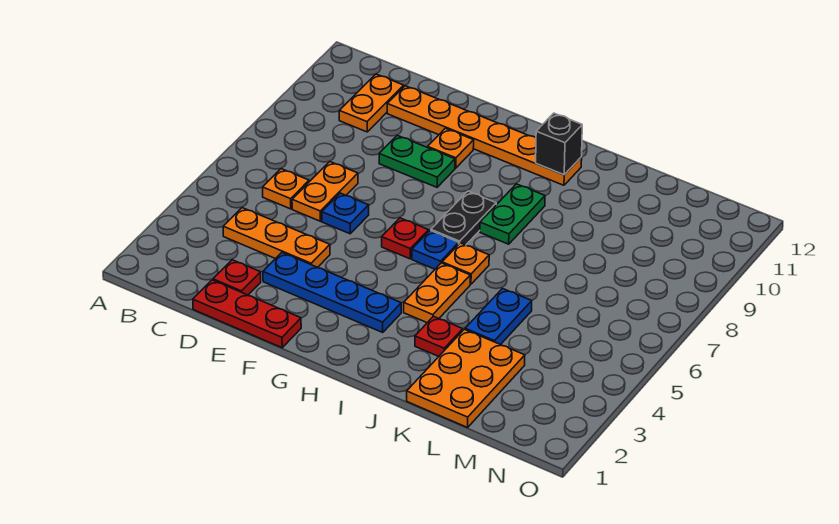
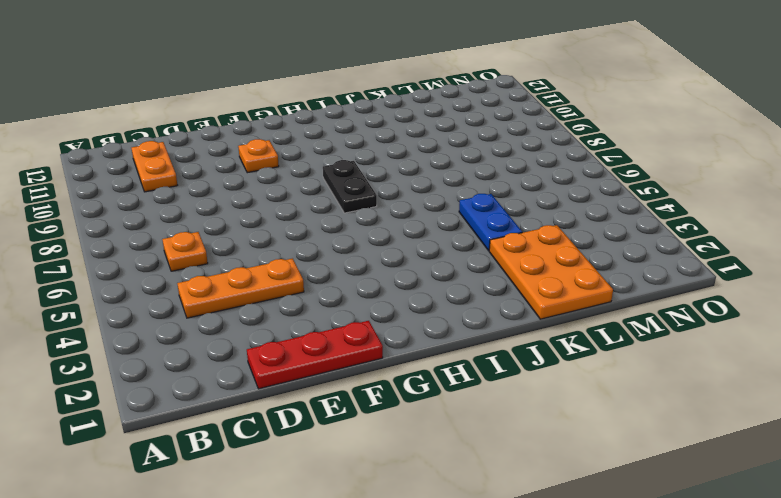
none -> red plate D2 level 1
none -> orange plate D6:D7 level 1
none -> orange plate D11:I11 level 1

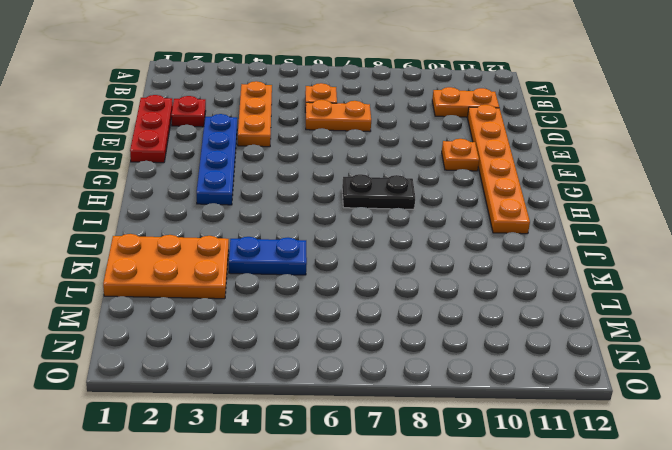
none -> blue plate E6 level 1
none -> green plate E9:F9 level 1
none -> red plate G6 level 1

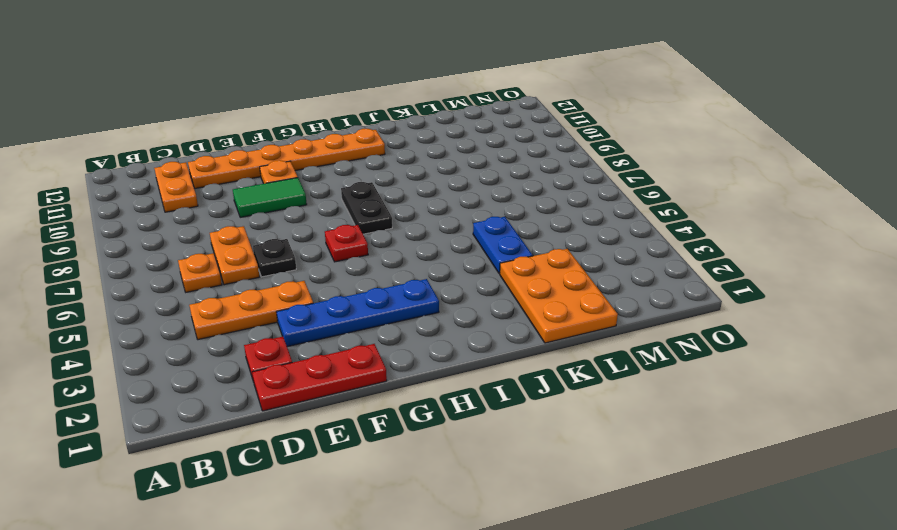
black plate E6 level 1 -> blue plate E6 level 1
green tile E9:F9 level 1 -> green plate E9:F9 level 1
none -> blue plate H6 level 1
none -> orange plate I4:I5 level 1
none -> orange plate I6 level 1

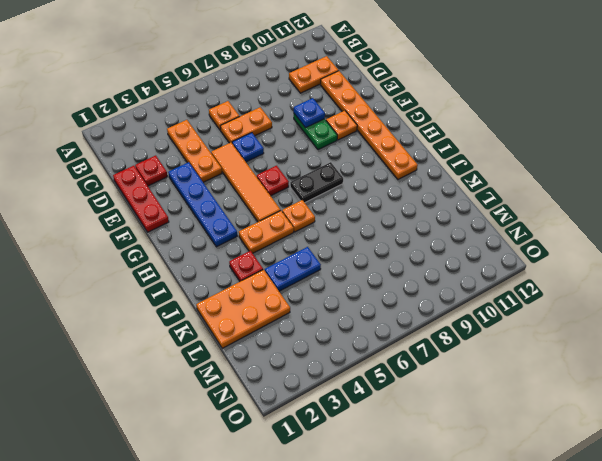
orange tile E5:H5 level 1 -> none
blue plate E9 level 2 -> blue plate H6 level 1
none -> green plate I8:I9 level 1
none -> black brick I11 level 2

